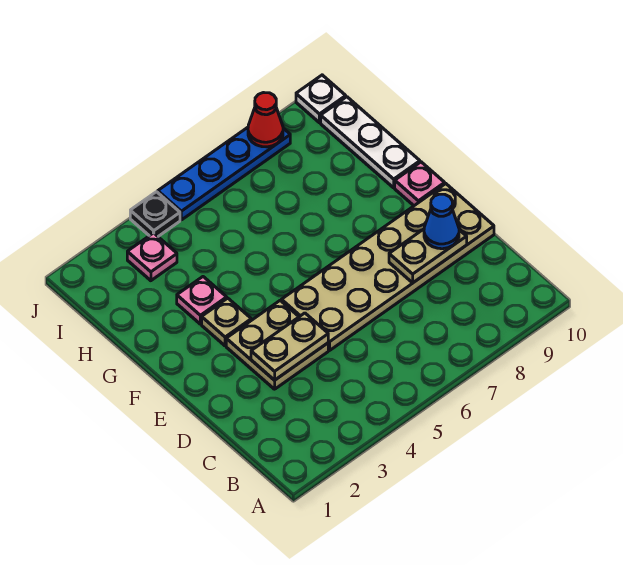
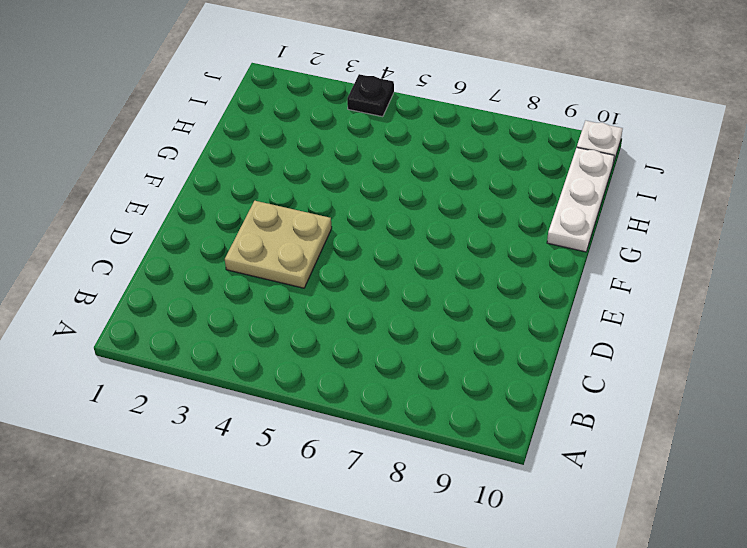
none -> tan plate D5:E10 level 1
none -> tan plate F3 level 1
none -> pink plate F10 level 1

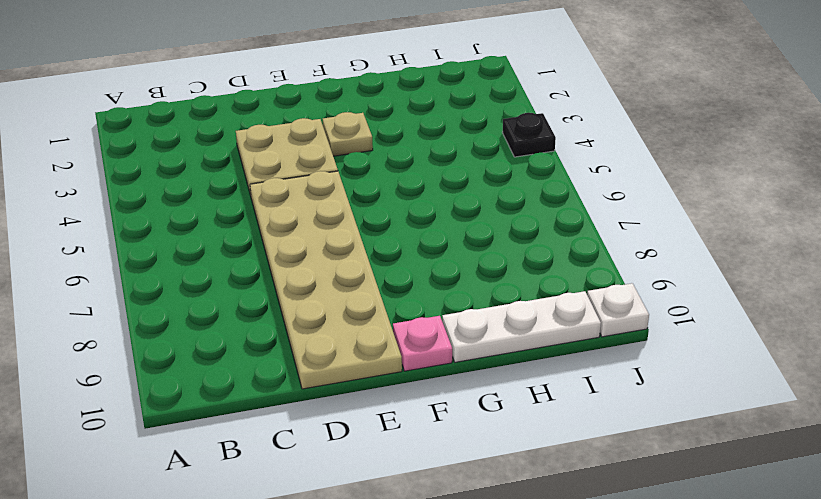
none -> pink plate G3 level 1
none -> pink plate I3 level 1
none -> blue plate J5:J8 level 1

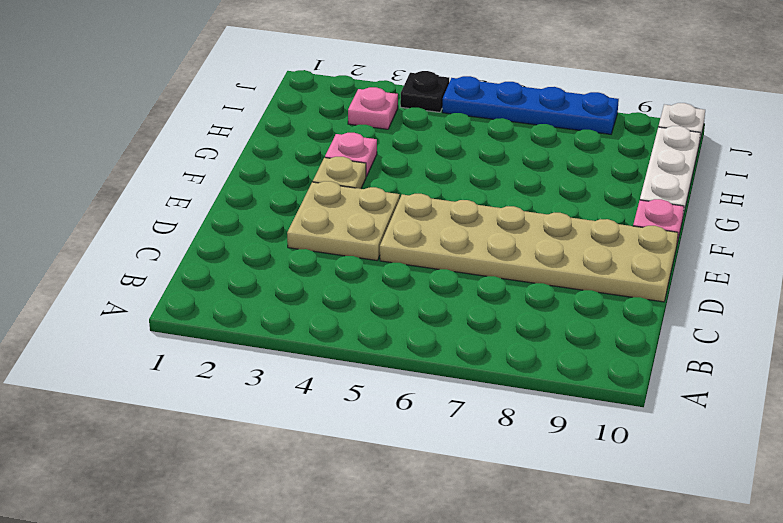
none -> tan plate D3:D4 level 2
none -> tan plate D8:D9 level 2
none -> red cone J8 level 2

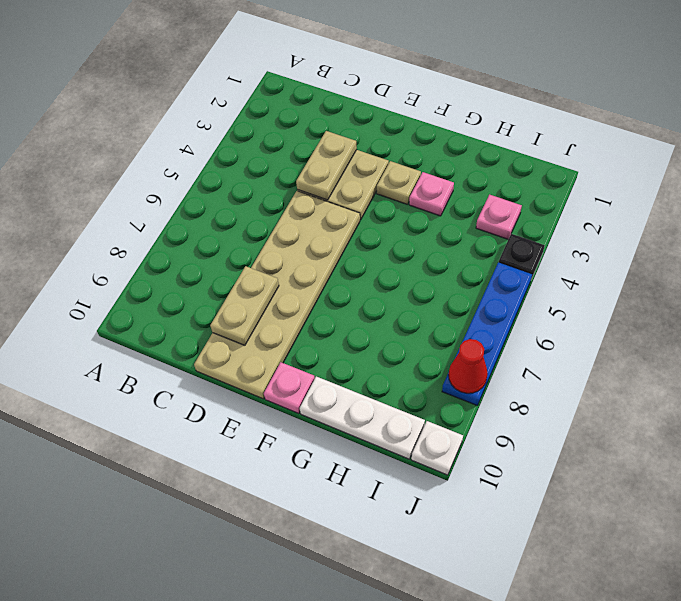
none -> blue cone D9 level 3

